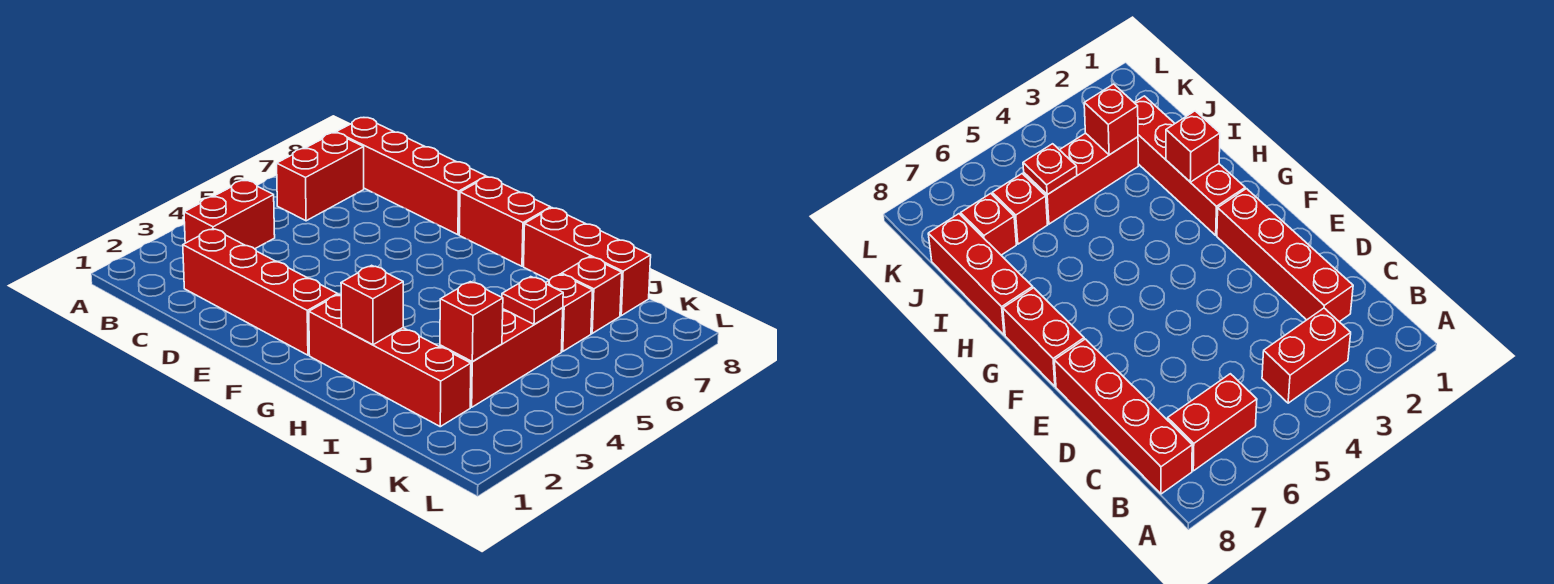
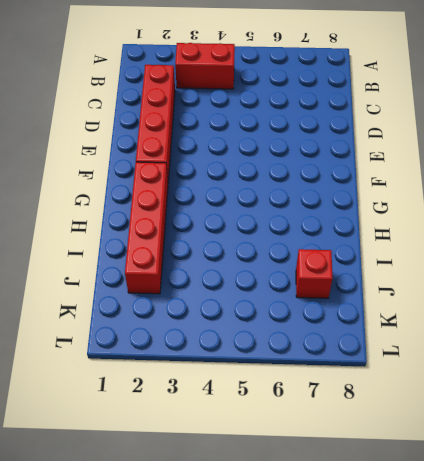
none -> red brick B6:B7 level 1
none -> red brick B8:E8 level 1
none -> red brick F8:G8 level 1

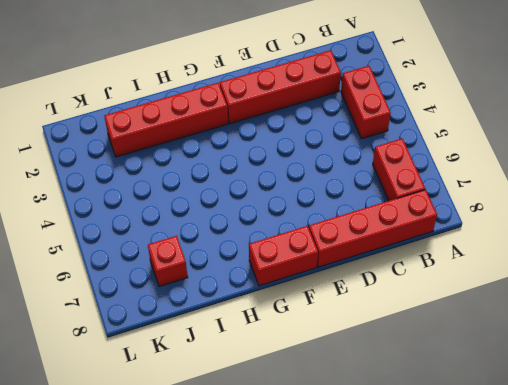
none -> red brick H8:J8 level 1
none -> red brick J3:J5 level 1
none -> red brick J6 level 1

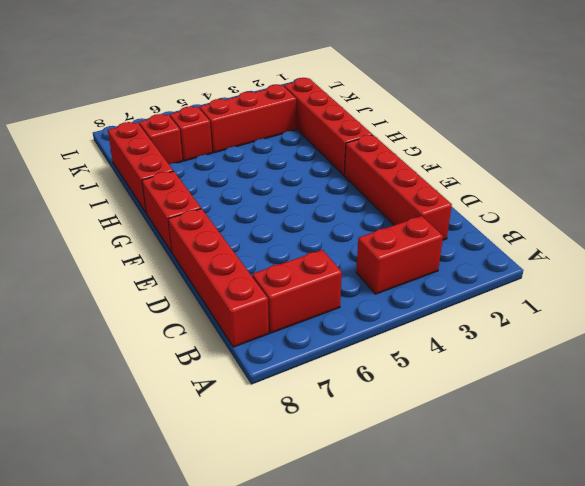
none -> red brick H2 level 2
none -> red brick J3 level 2
none -> red plate J5 level 2

